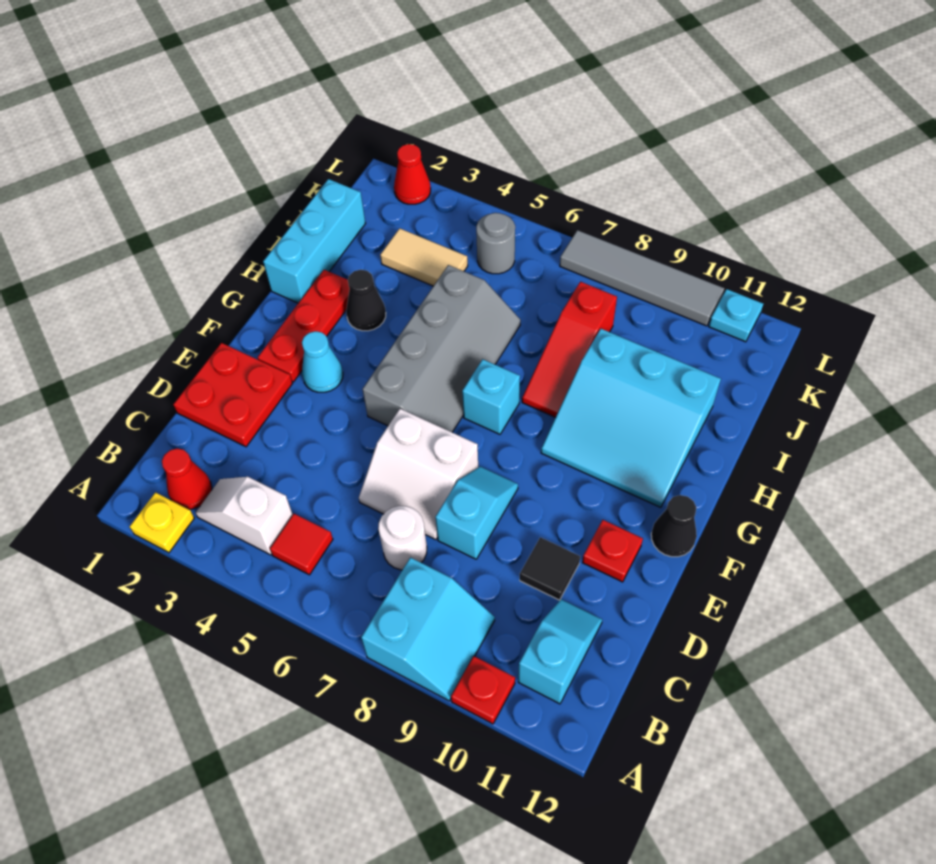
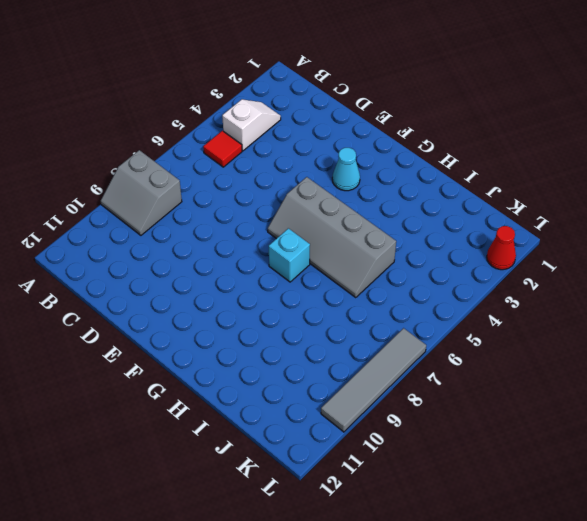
grey slope A8:B9 level 1 top 8 -> cyan slope A8:B9 level 1 top 8
none -> yellow plate A2 level 1
none -> red plate A10 level 1
none -> red cone B2 level 1

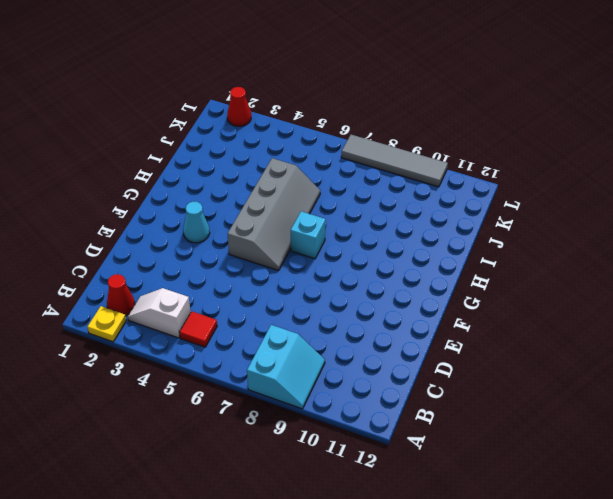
none -> red plate A10 level 1
none -> cyan slope B11:C11 level 1 top B
none -> white round brick C7 level 1

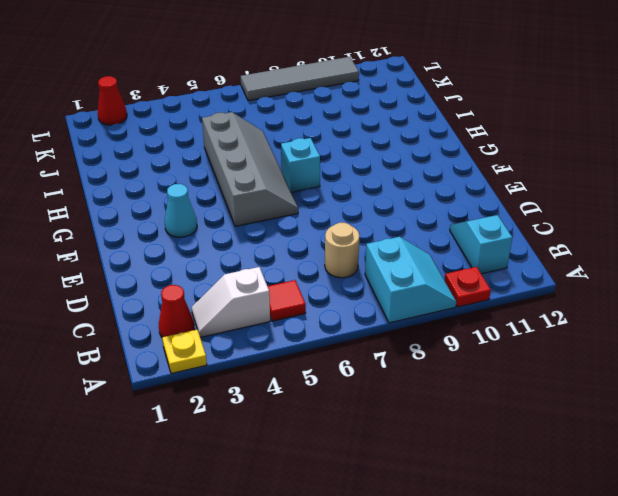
tan round brick C7 level 1 -> white round brick C7 level 1
none -> red plate D1:E2 level 1
none -> white slope D6:E7 level 1 top E
none -> cyan slope D8:E8 level 1 top D

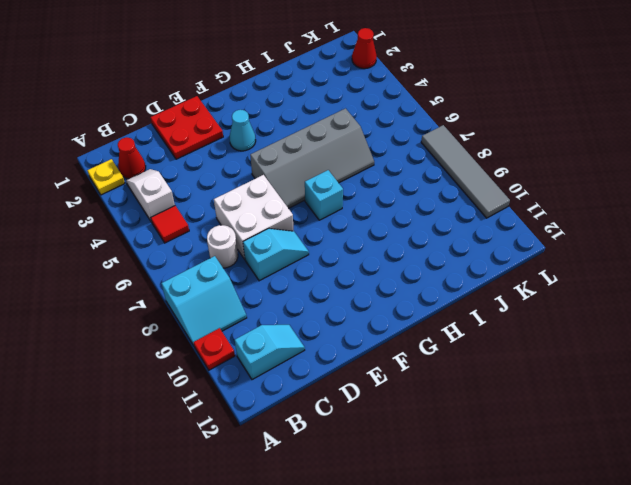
white brick D6:E7 level 1 -> white slope D6:E7 level 1 top E
none -> black tile D10 level 1
none -> red plate E11 level 1
none -> red plate F2:H2 level 1

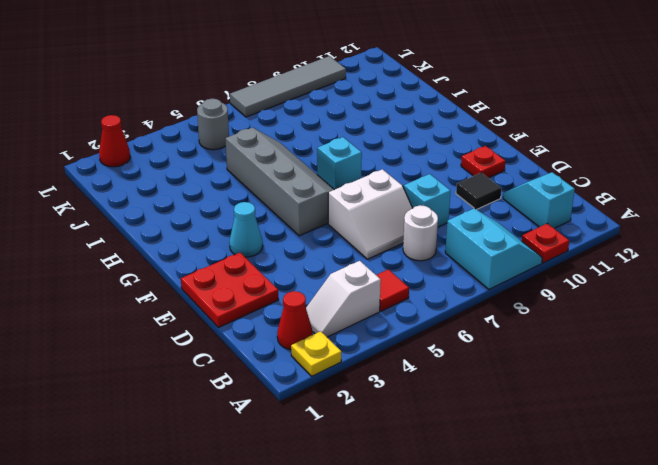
none -> red plate F2:H2 level 1
none -> black cone F12 level 1
none -> cyan slope G9:I11 level 1 top I

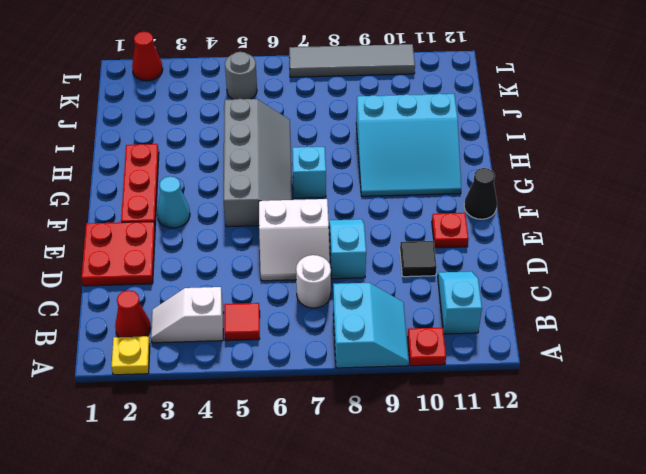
none -> cyan brick H1:J1 level 1
none -> black cone H3 level 1
none -> red slope H8:J8 level 1 top J

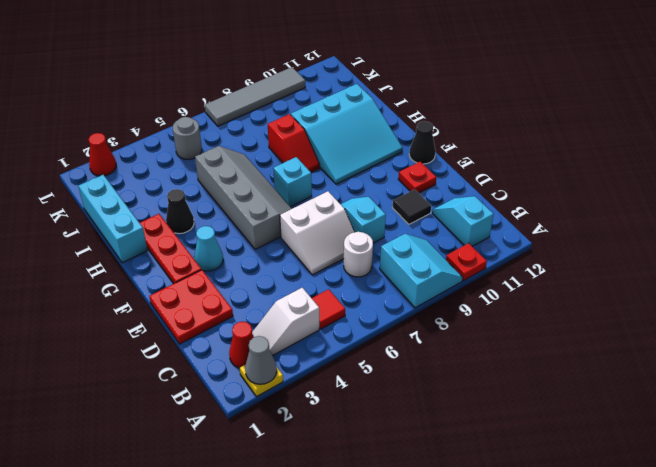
grey cone A2 level 2 -> none
red slope H8:I8 level 1 top I -> red slope H8:J8 level 1 top J
none -> tan tile J3:J4 level 1
none -> cyan plate L11 level 1

